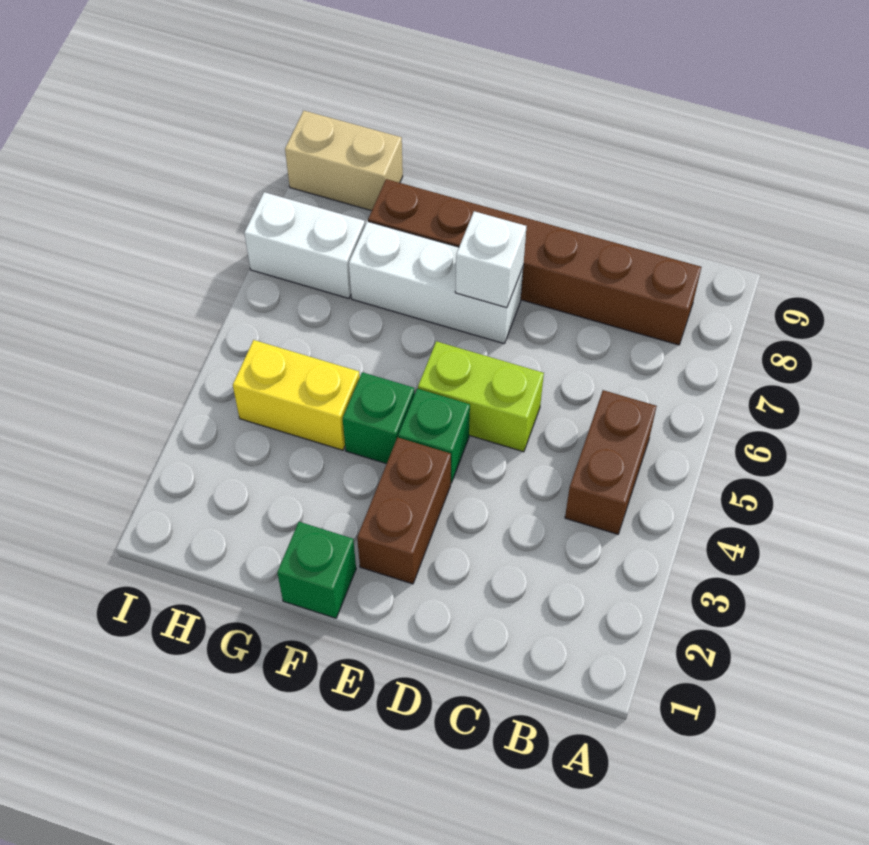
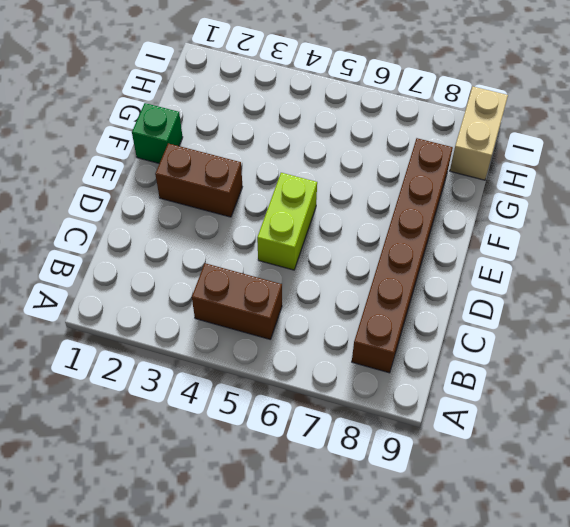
none -> green brick E4 level 1
none -> white brick E7:G7 level 1
none -> green brick F4 level 1

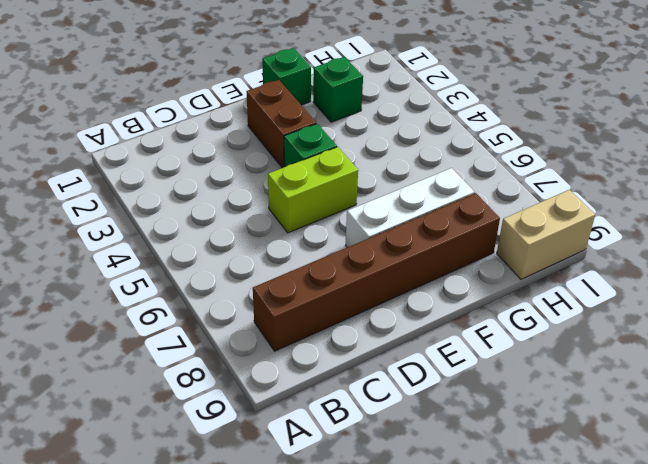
green brick G2 level 1 -> green brick F4 level 1
none -> brown brick B4:B5 level 1
none -> yellow brick G4:H4 level 1
none -> white brick H7:I7 level 1

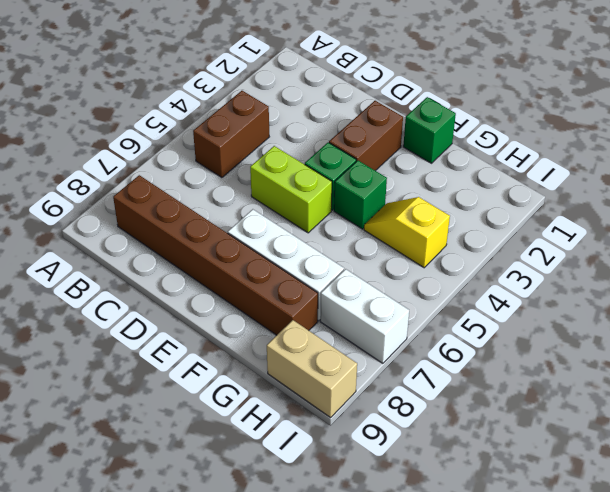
yellow slope G4:H4 level 1 top H -> yellow brick G4:H4 level 1
none -> white brick E7 level 2

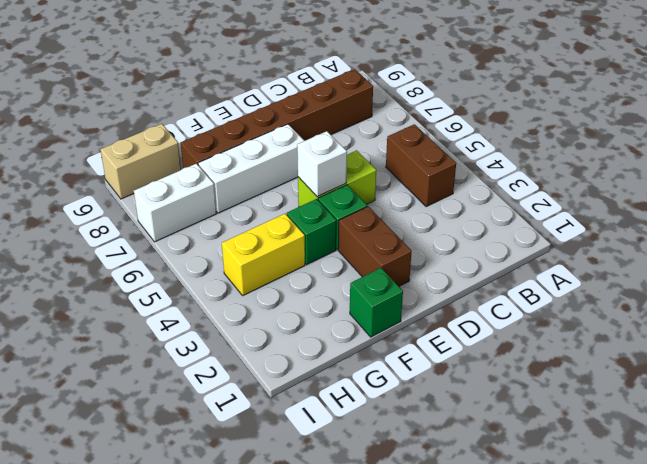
white brick E5 level 2 -> white brick E7 level 2

